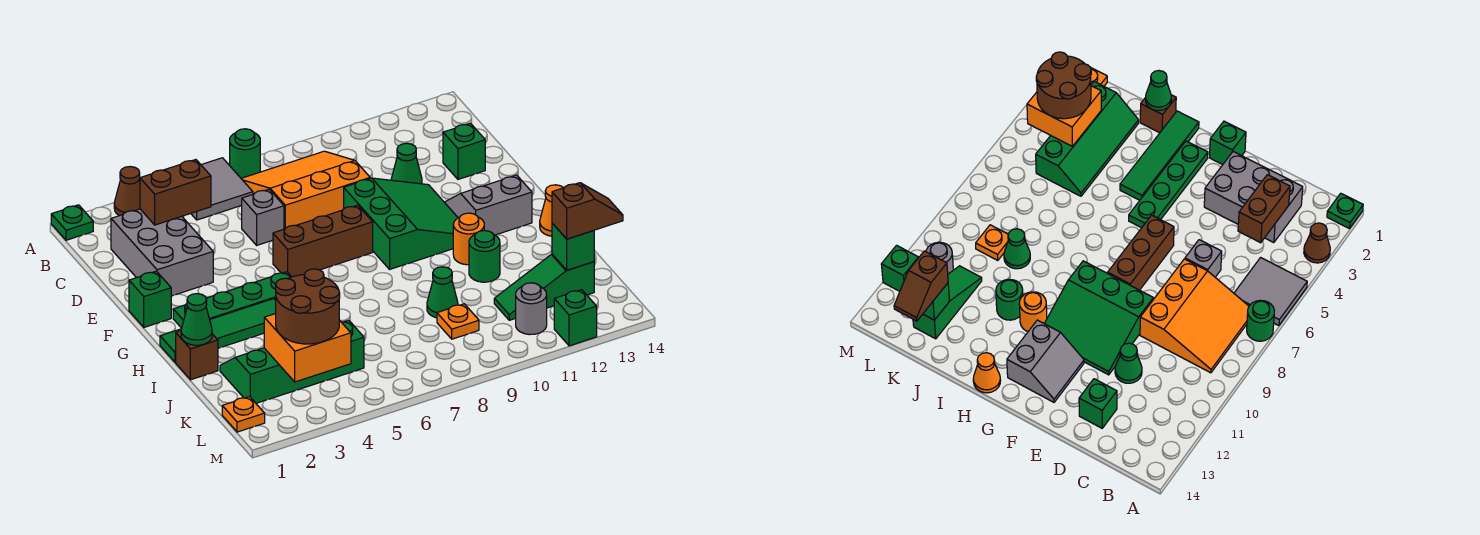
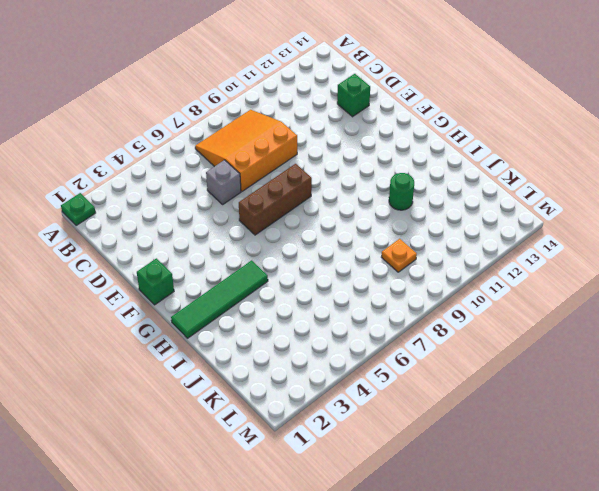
none -> brown cone A3 level 1
none -> grey tile A5:B6 level 1
none -> green round brick A7 level 1
none -> grey brick C2:E3 level 1

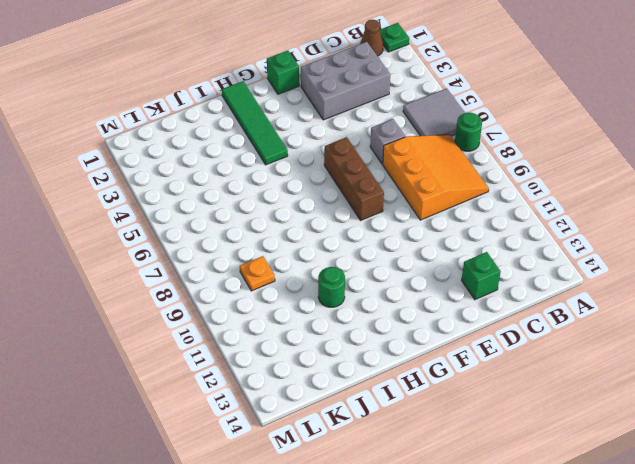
brown cone B1 level 1 -> brown cone A3 level 1
none -> green cone D11 level 1
none -> green slope E9:G11 level 1 top 9
none -> grey slope F12:G13 level 1 top G
none -> green plate G2:G5 level 1

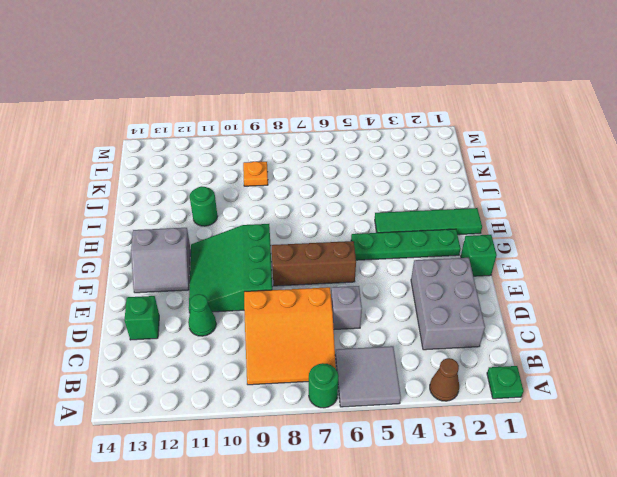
none -> orange round brick H11 level 1
none -> orange cone H14 level 1
none -> brown brick I1 level 1
none -> green slope J2:K5 level 1 top K

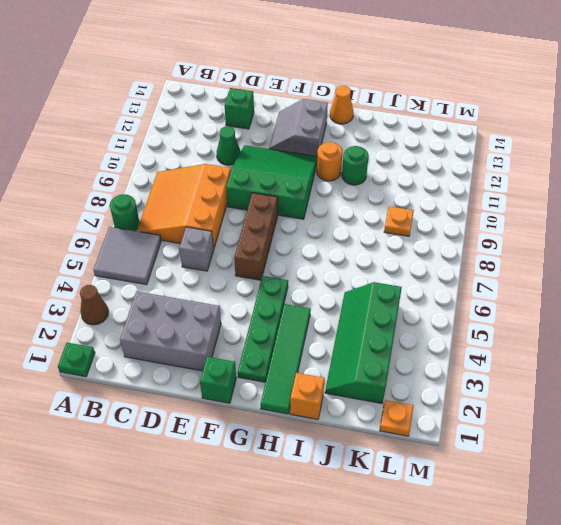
orange brick I1 level 1 -> brown brick I1 level 1
none -> green cone J9 level 1
none -> green slope K11:K13 level 1 top 13
none -> grey round brick L11 level 1
none -> green brick M12 level 1

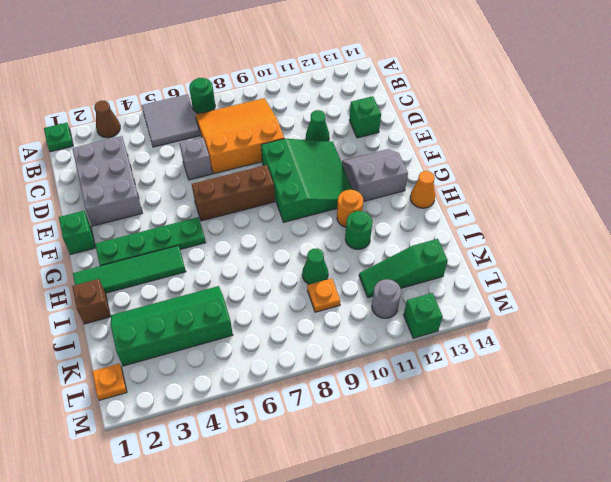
none -> brown brick C3:C4 level 2
none -> green cone I1 level 2
none -> orange brick K3:L4 level 2
none -> green brick K13 level 2

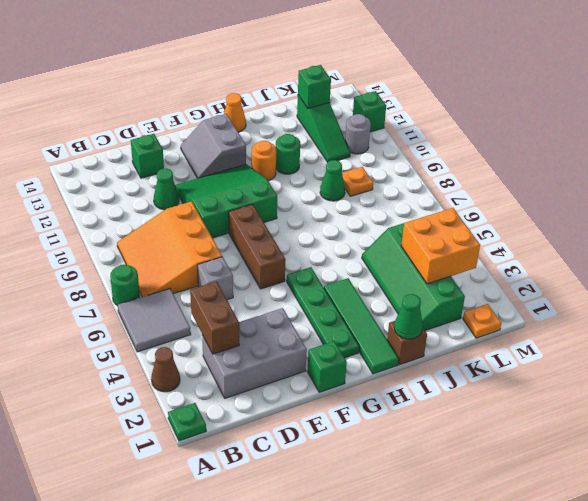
none -> brown round brick K3:L4 level 3
none -> brown slope K13:K14 level 3 top 13

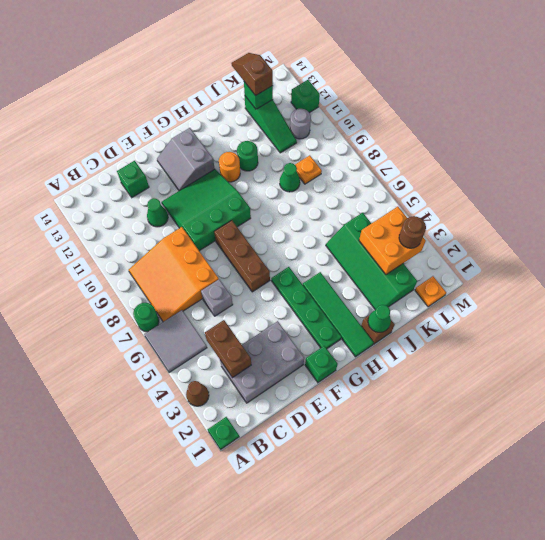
brown round brick L3 level 3 -> brown round brick K3:L4 level 3
none -> orange cone H14 level 1

